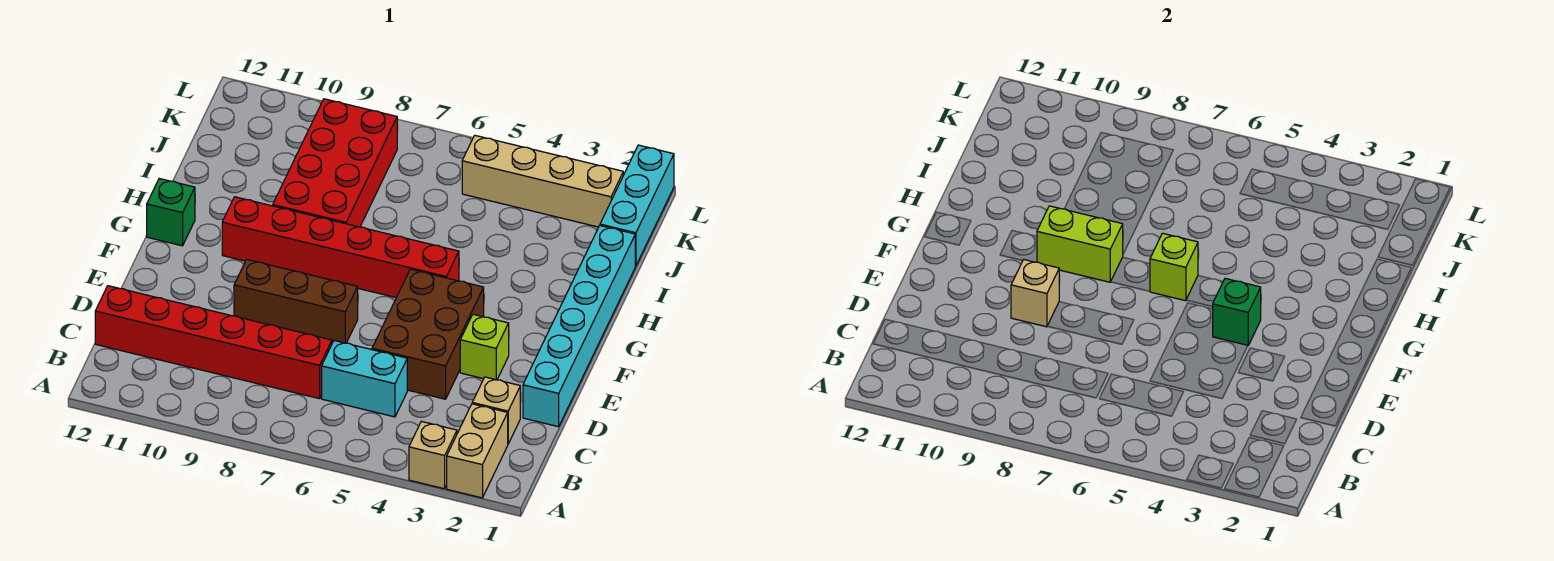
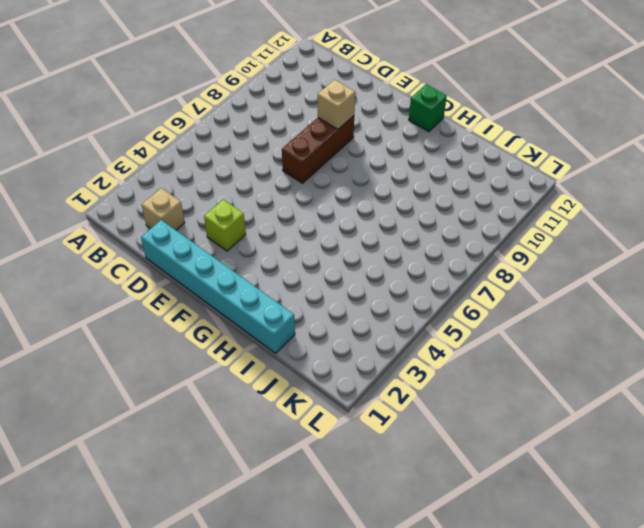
none -> tan brick A2:B2 level 1
none -> tan brick A3 level 1
none -> cyan brick C5:C6 level 1

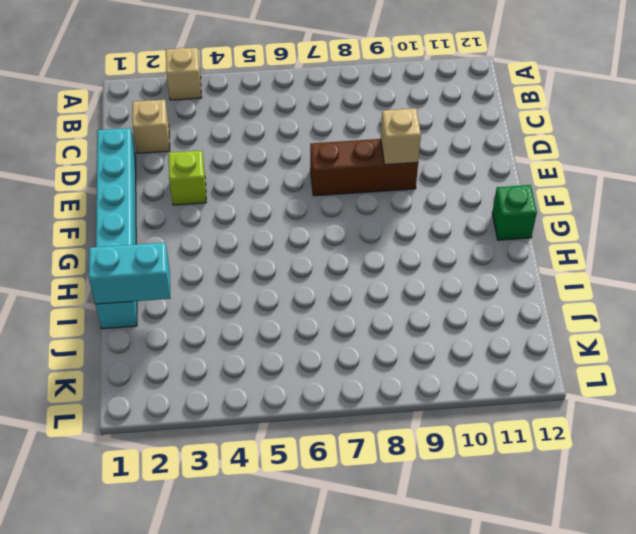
cyan brick I1:I2 level 2 -> cyan brick C5:C6 level 1
none -> tan brick A2:B2 level 1
none -> red brick C7:C12 level 1
none -> brown brick D4:F5 level 1

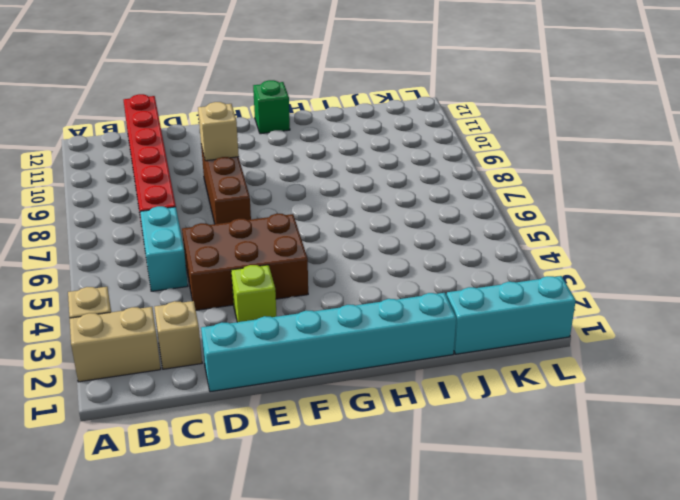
none -> red brick G5:G10 level 1
none -> red brick H8:K9 level 1
none -> tan brick K2:K5 level 1

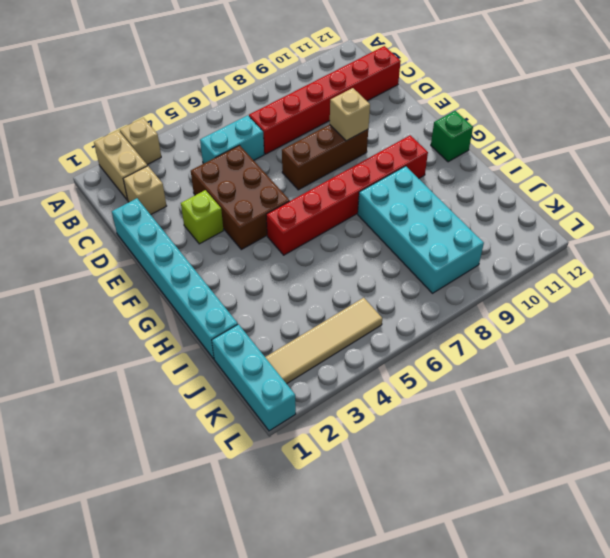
cyan brick H8:K9 level 1 -> red brick H8:K9 level 1
tan tile K2:K5 level 1 -> tan brick K2:K5 level 1
none -> green brick F4 level 2
none -> lime brick G6 level 2
none -> lime brick G8:G9 level 2

